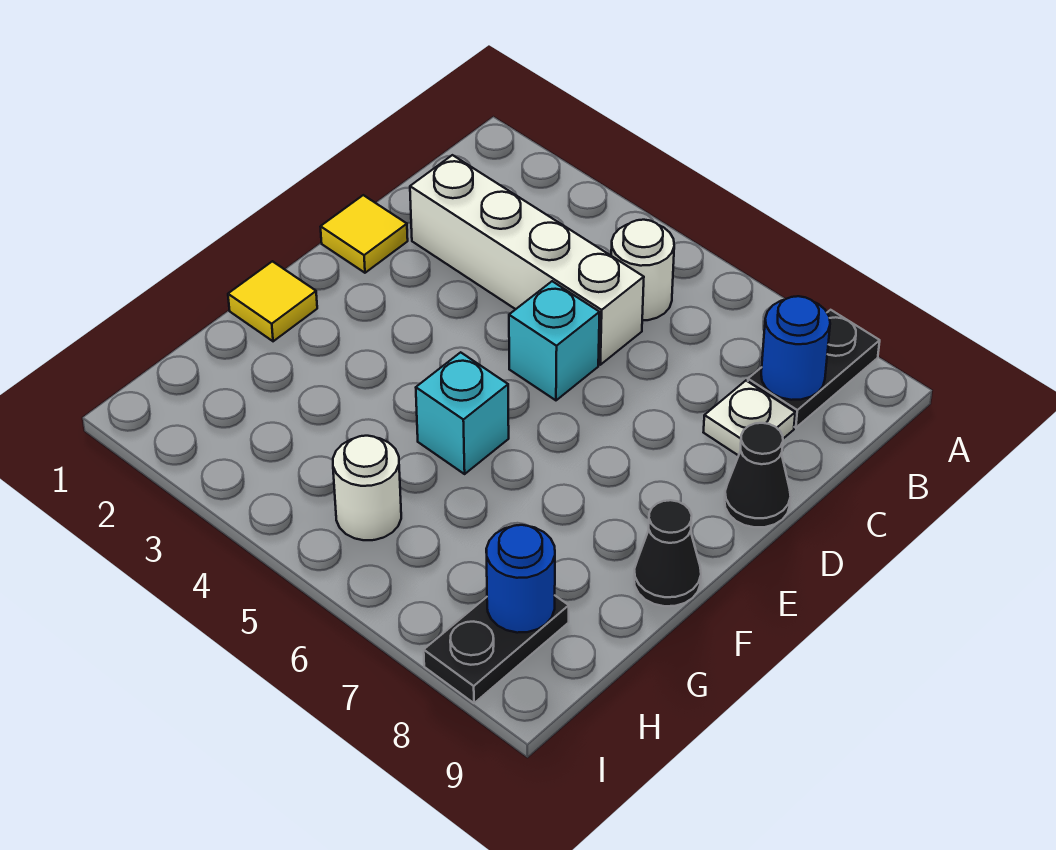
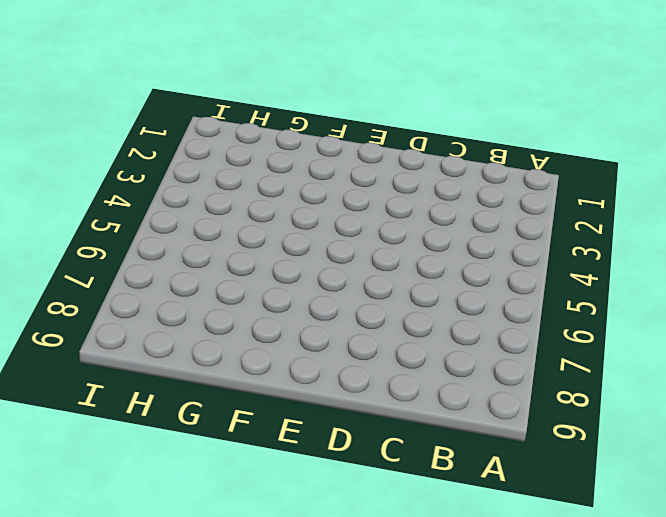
none -> black plate A8:B8 level 1
none -> white round brick B5 level 1
none -> white brick C2:C5 level 1

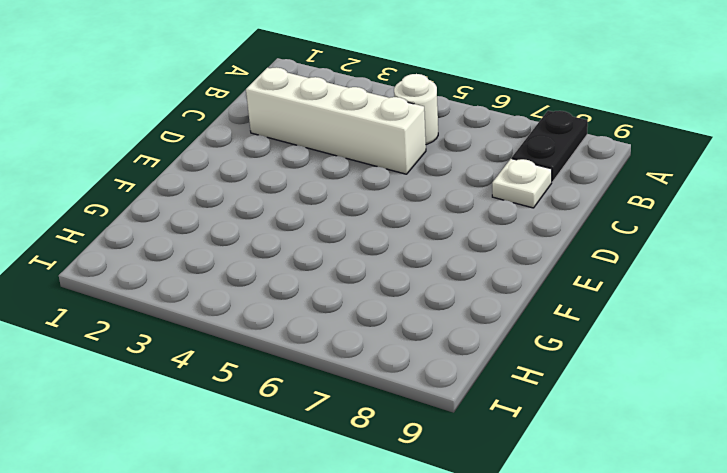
none -> yellow tile D1 level 1
none -> cyan brick D5 level 1
none -> black cone D9 level 1

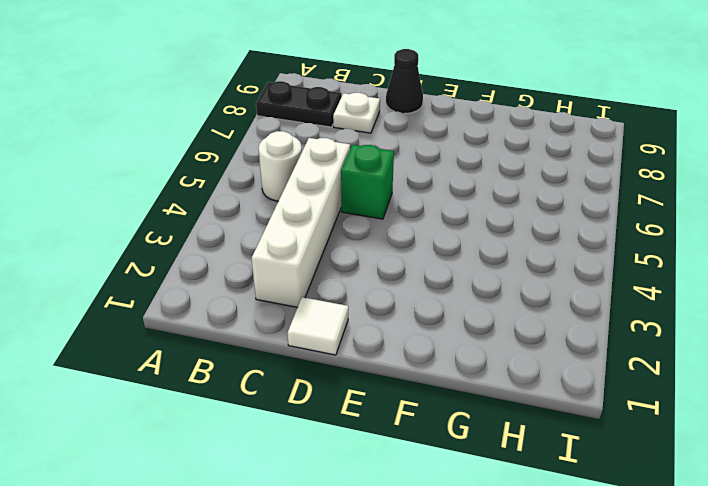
white tile D1 level 1 -> yellow tile D1 level 1
green brick D5 level 1 -> cyan brick D5 level 1
none -> yellow tile F1 level 1
none -> cyan brick F5 level 1
none -> black cone F9 level 1

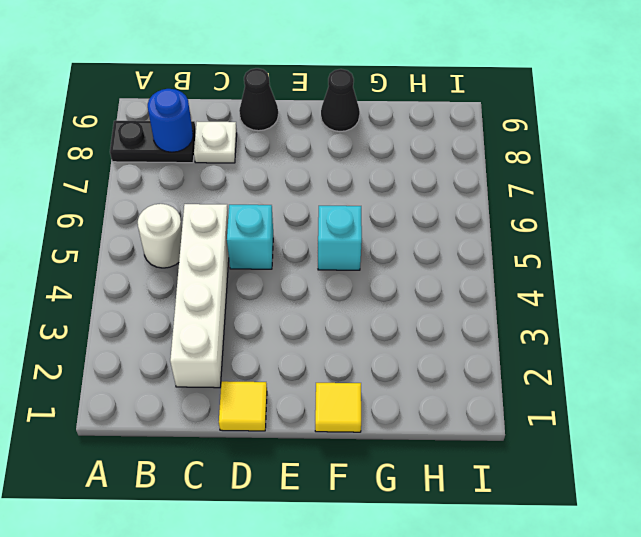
none -> white round brick H5 level 1
none -> black plate H8:I8 level 1
none -> blue round brick H8 level 2

